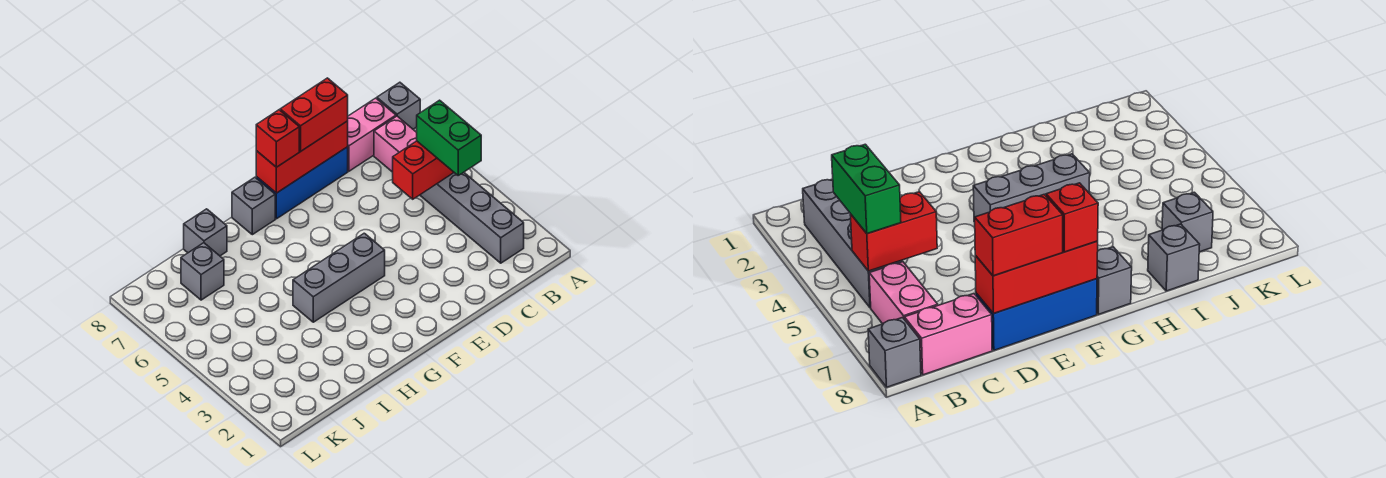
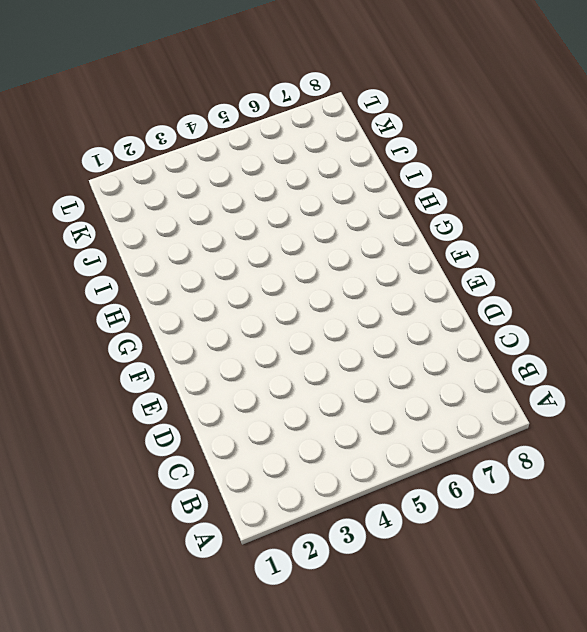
none -> grey brick A8 level 1
none -> grey brick B2:B5 level 1
none -> pink brick B6:B7 level 1

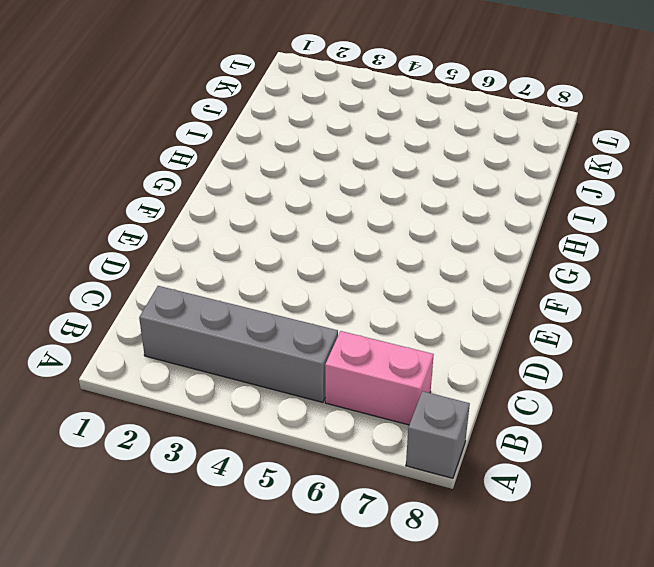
none -> pink brick B8:C8 level 1
none -> blue brick D8:F8 level 1
none -> grey brick F4:H4 level 1

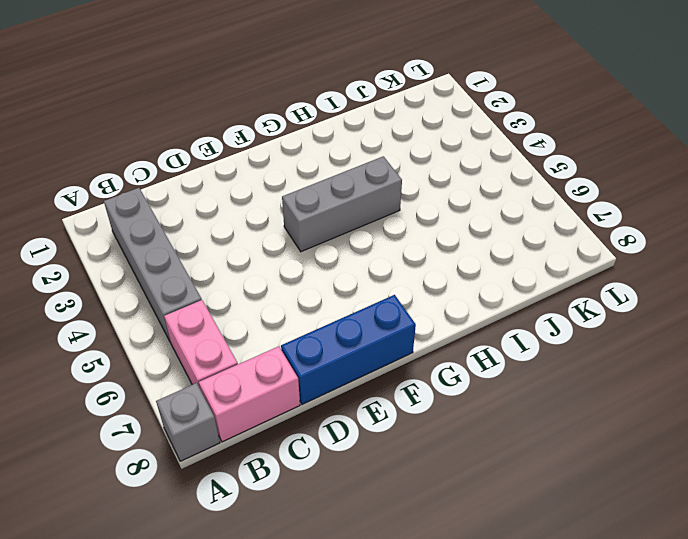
none -> grey brick G8 level 1
none -> grey brick I8 level 1
none -> grey brick J7 level 1

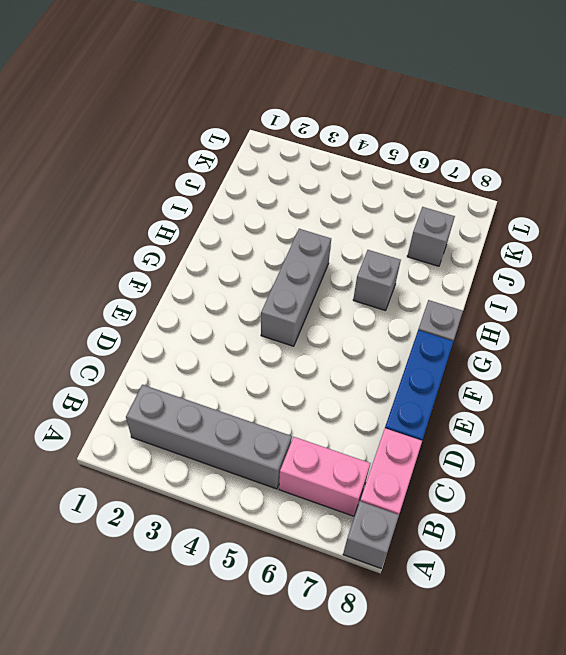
grey brick H6 level 1 -> grey brick I8 level 1
none -> red brick B5:C5 level 2
none -> red brick D8:F8 level 2
none -> green brick B4:B5 level 3

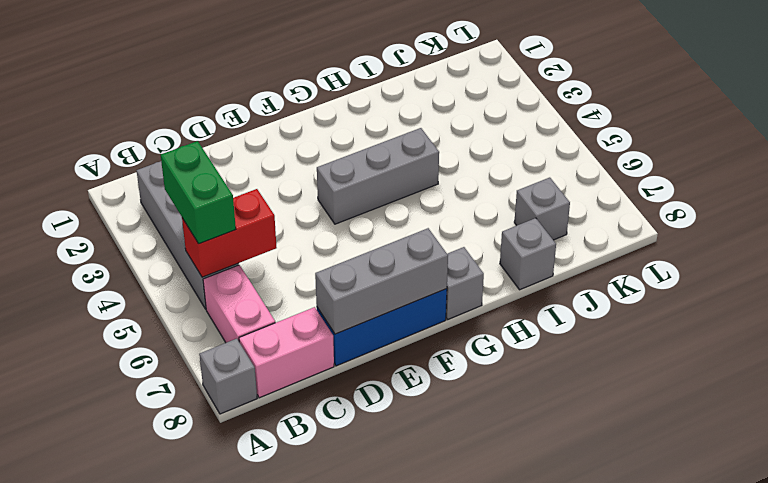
grey brick D8:F8 level 2 -> red brick D8:F8 level 2
none -> red brick D8:E8 level 3
none -> red brick F8 level 3

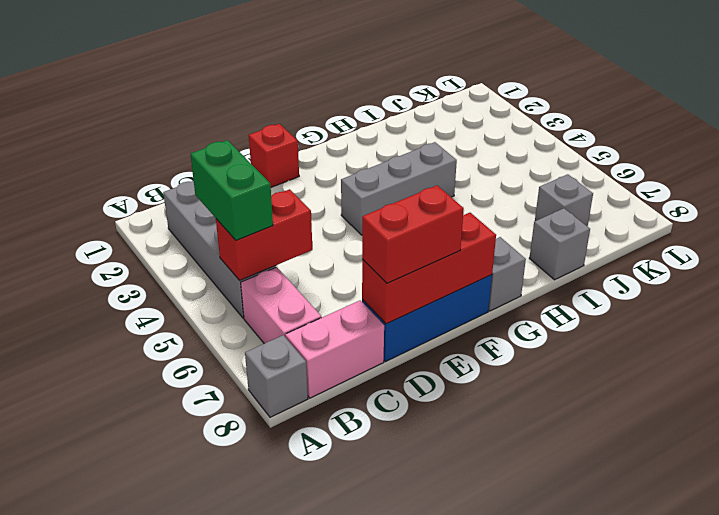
red brick E1 level 1 -> red brick F8 level 3

